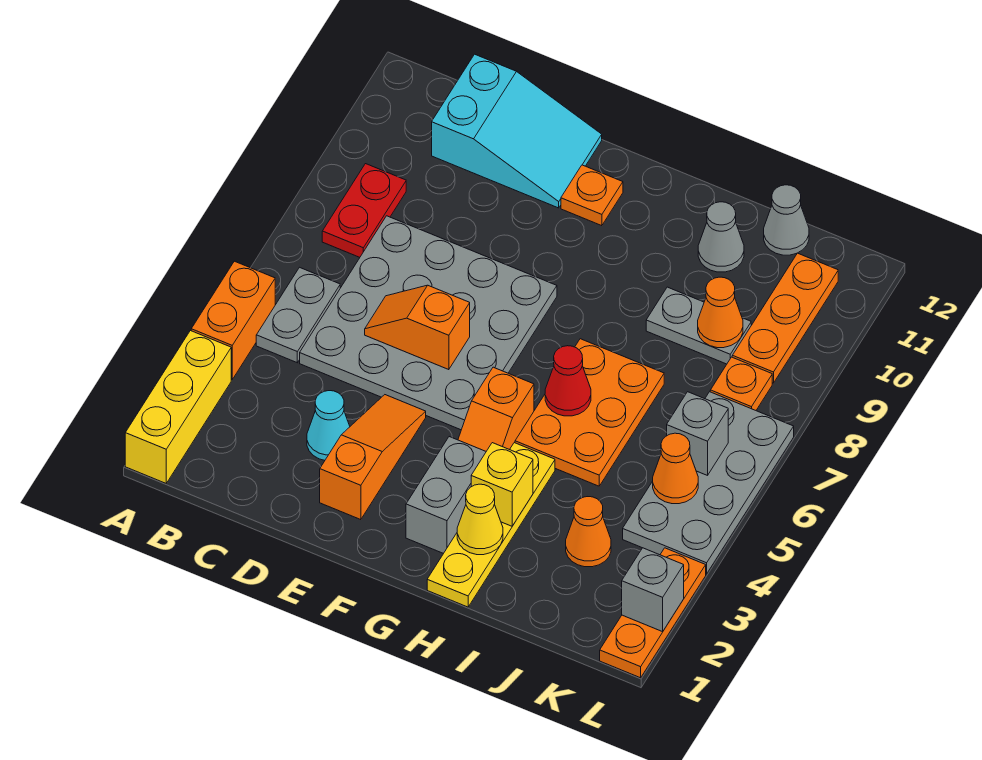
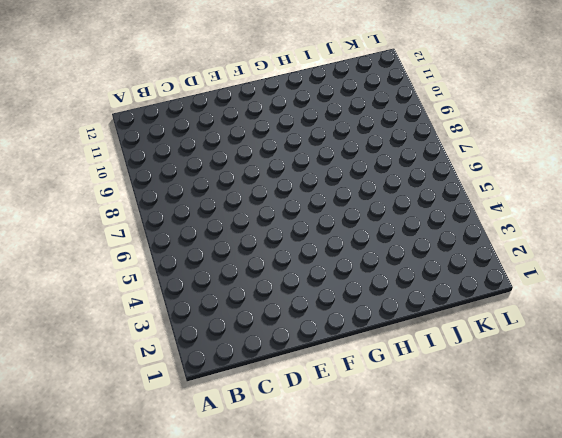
none -> yellow brick A1:A3 level 1
none -> orange brick A4:A5 level 1
none -> grey plate B5:B6 level 1

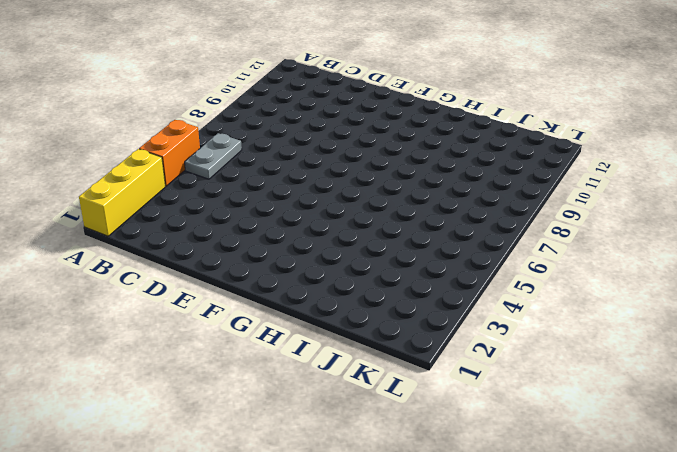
none -> red plate B8:B9 level 1
none -> grey plate C5:F8 level 1
none -> cyan slope C11:E12 level 1 top C

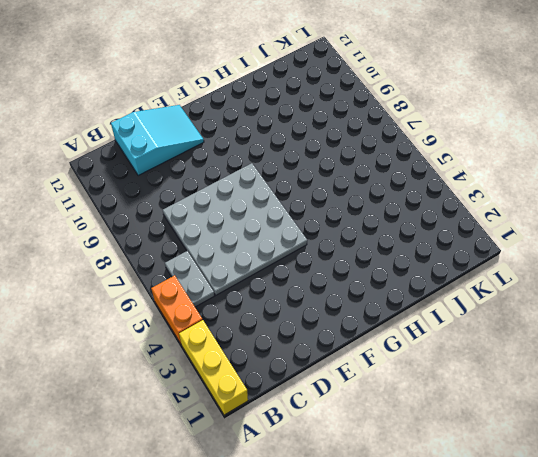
none -> red plate B8:B9 level 1
none -> cyan cone D3 level 1
none -> orange slope E2:E4 level 1 top 2

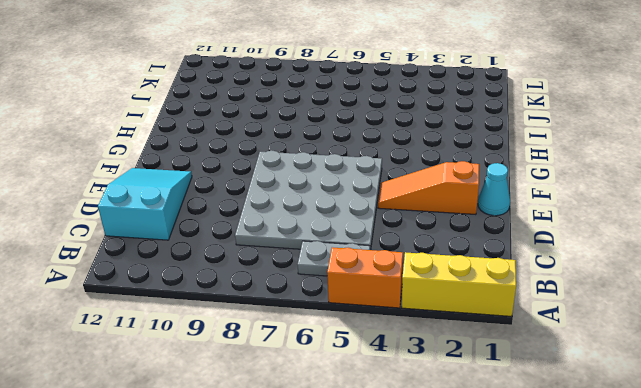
cyan cone E1 level 1 -> cyan cone D3 level 1
none -> red plate B8:B9 level 1
none -> orange plate F11 level 1
none -> grey brick G2:G3 level 1

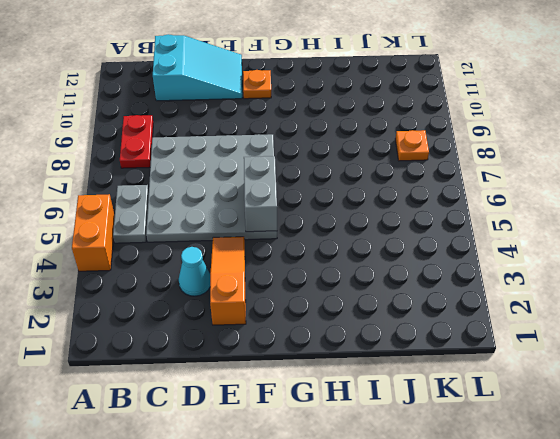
grey brick F5:F6 level 2 -> grey brick G2:G3 level 1
none -> yellow brick A1:A3 level 1
none -> orange slope G4:G5 level 1 top 5
none -> yellow plate H1:H4 level 1

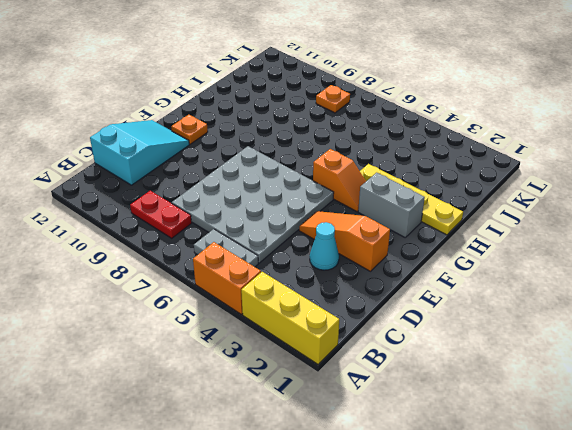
none -> orange plate H5:I7 level 1
none -> grey plate I9:J9 level 1
none -> grey cone I11 level 1

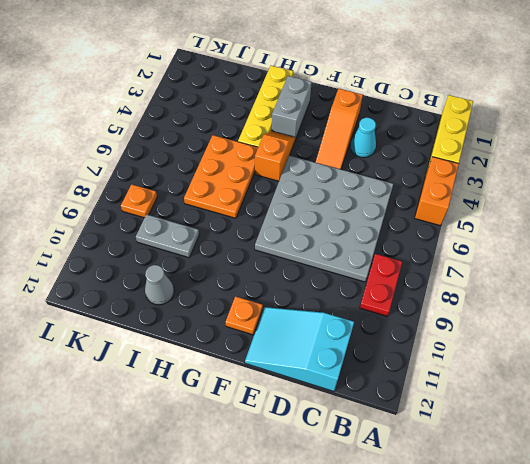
none -> grey plate B5:B6 level 1
none -> orange cone J3 level 1
none -> grey cone J12 level 1

